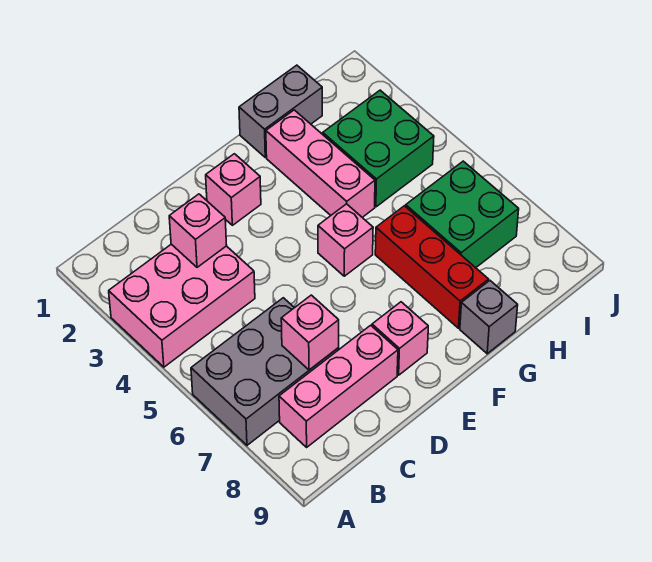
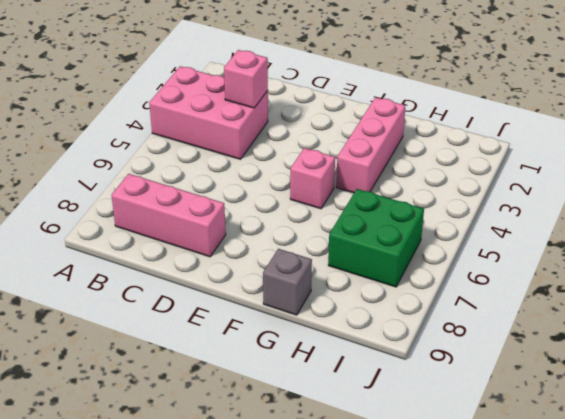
none -> grey brick A6:C7 level 1
none -> pink brick E2 level 1
none -> pink brick E8 level 1

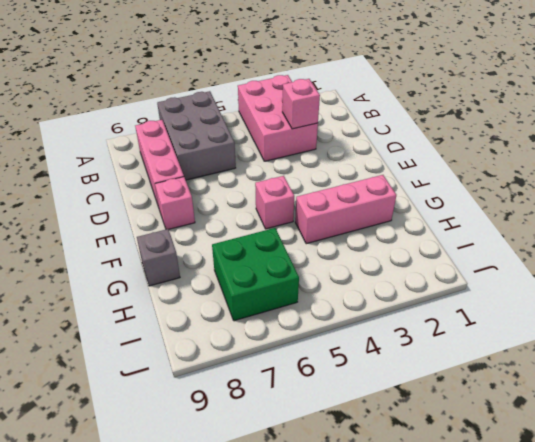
none -> pink brick E2 level 1
none -> grey brick G1:H1 level 1
none -> red brick G6:G8 level 1

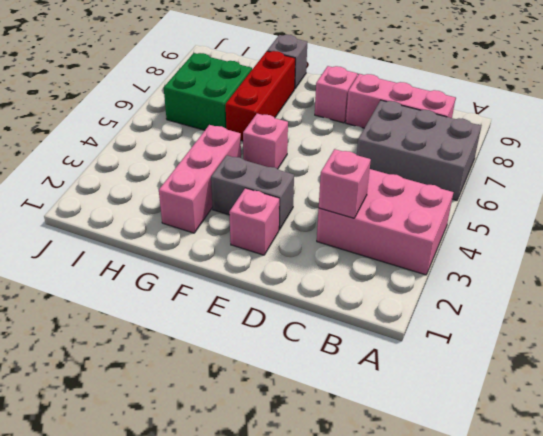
grey brick E3:F3 level 1 -> grey brick G1:H1 level 1
none -> green brick H3:I4 level 1
none -> pink brick C7 level 2

